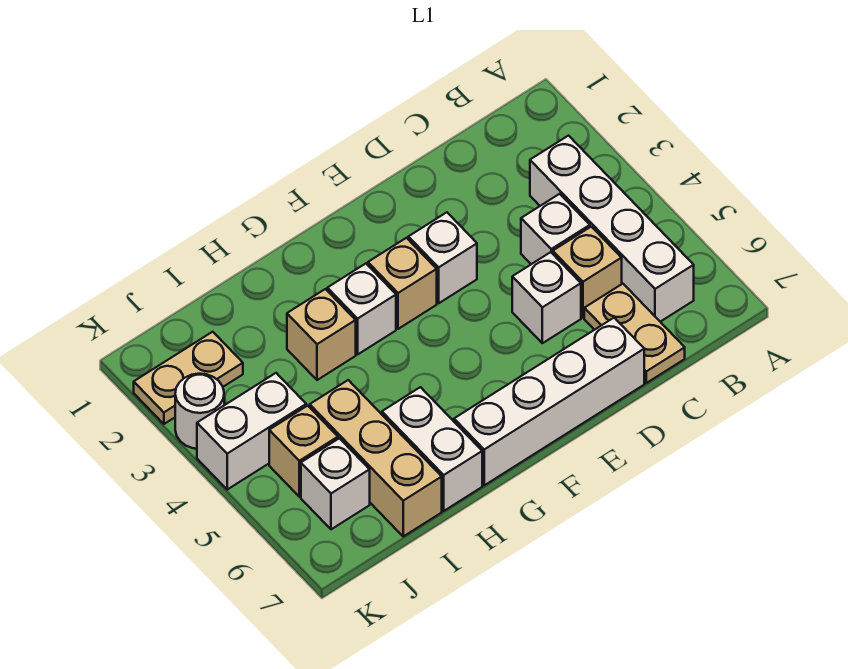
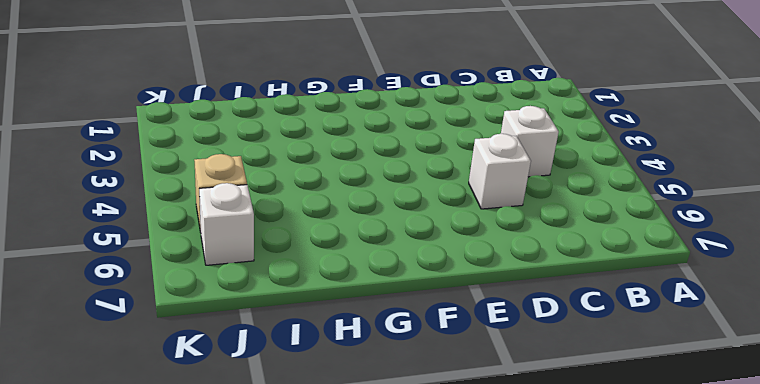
none -> white brick B3:B6 level 1
none -> tan brick C5 level 1
none -> tan plate C6:C7 level 1

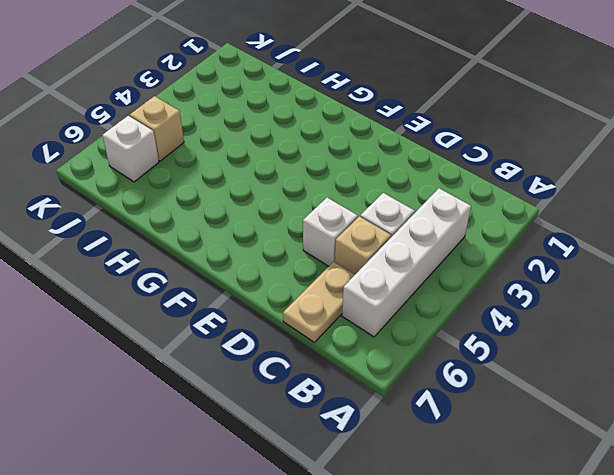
none -> white brick D7:G7 level 1
none -> white brick E3 level 1
none -> tan brick F3 level 1

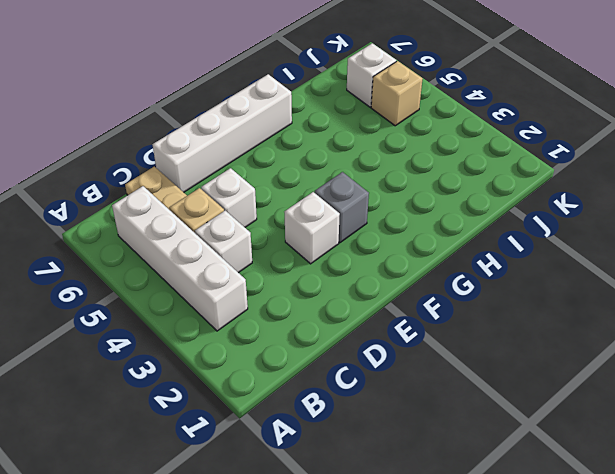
grey brick F3 level 1 -> tan brick F3 level 1
none -> white brick G3 level 1
none -> tan brick H3 level 1
none -> white brick H6:H7 level 1

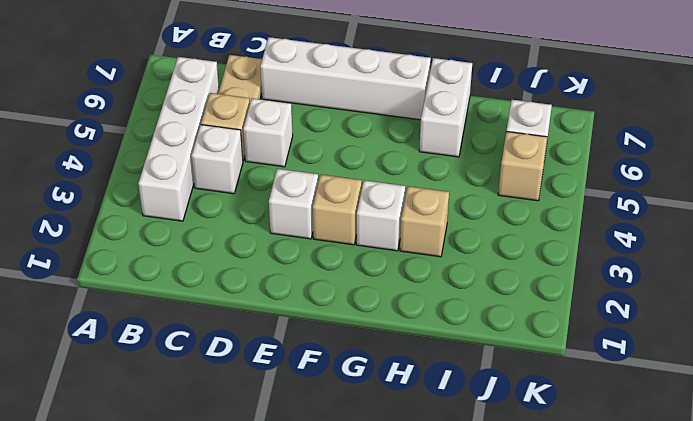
none -> tan brick I5:I7 level 1
none -> tan plate J2:K2 level 1
none -> white brick J4:K4 level 1

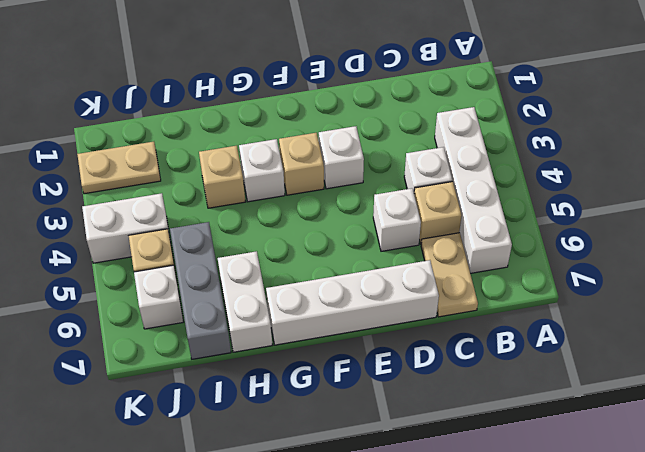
grey brick I5:I7 level 1 -> tan brick I5:I7 level 1
none -> white round brick K3 level 1

